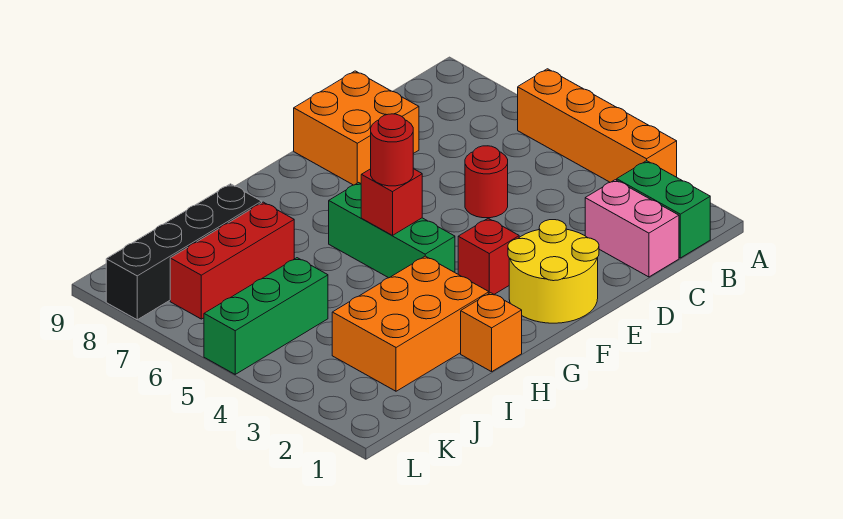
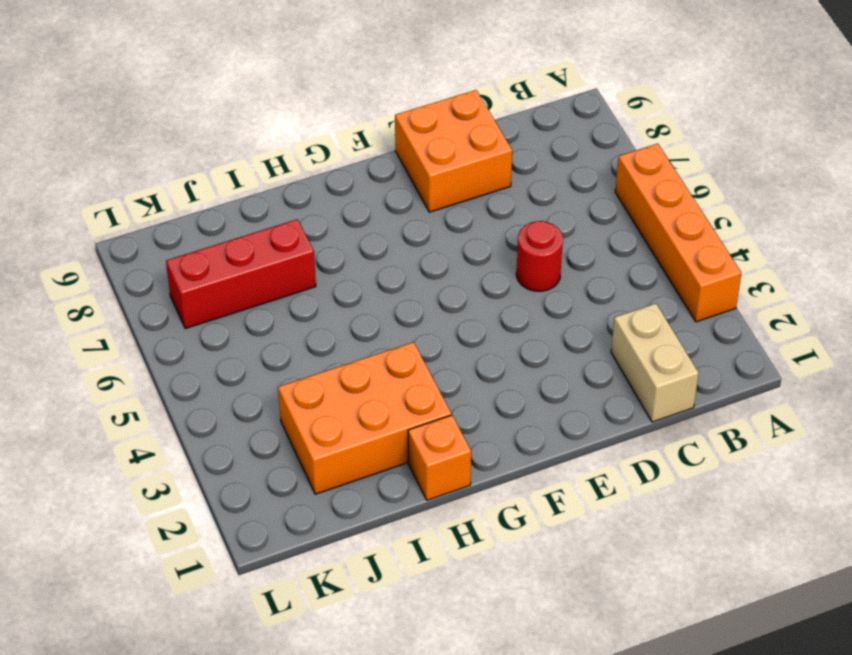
tan brick C1:C2 level 1 -> pink brick C1:C2 level 1
none -> green brick B1:B2 level 1
none -> yellow round brick E1:F2 level 1
none -> red brick F3 level 1

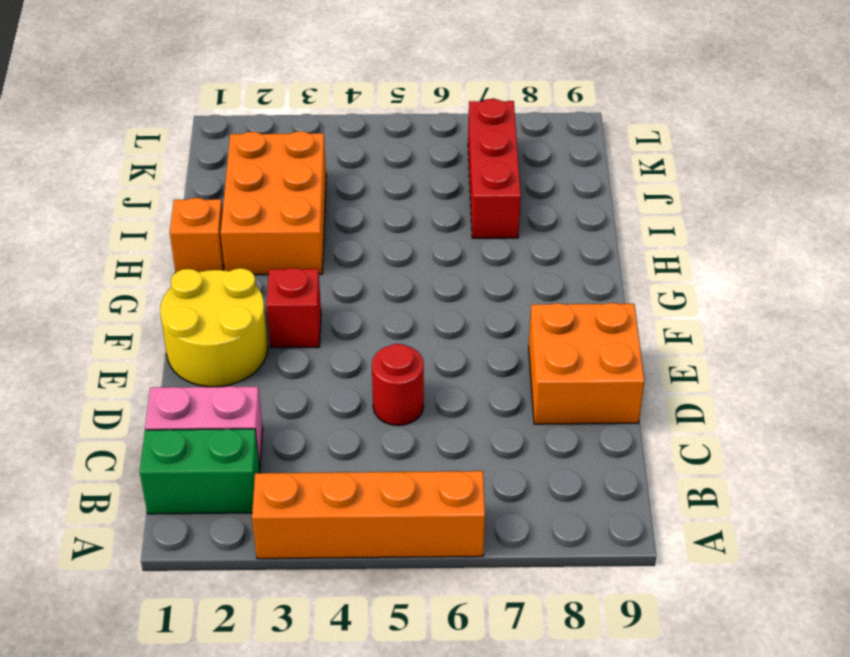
none -> green brick G4:G6 level 1
none -> black brick I8:L8 level 1
none -> green brick J5:L5 level 1

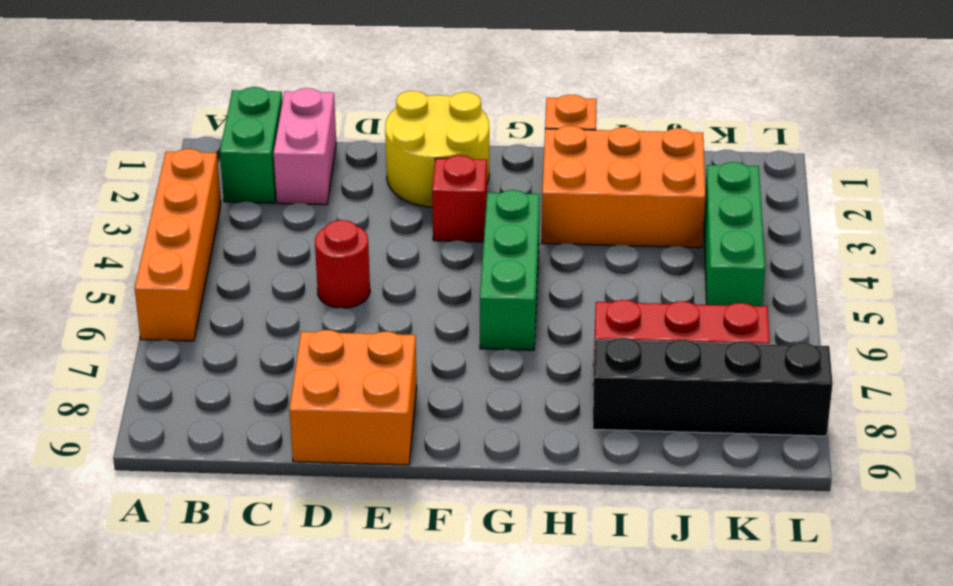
green brick K3:K5 level 1 -> green brick J5:L5 level 1
none -> red brick G5 level 2
none -> red round brick G5 level 3

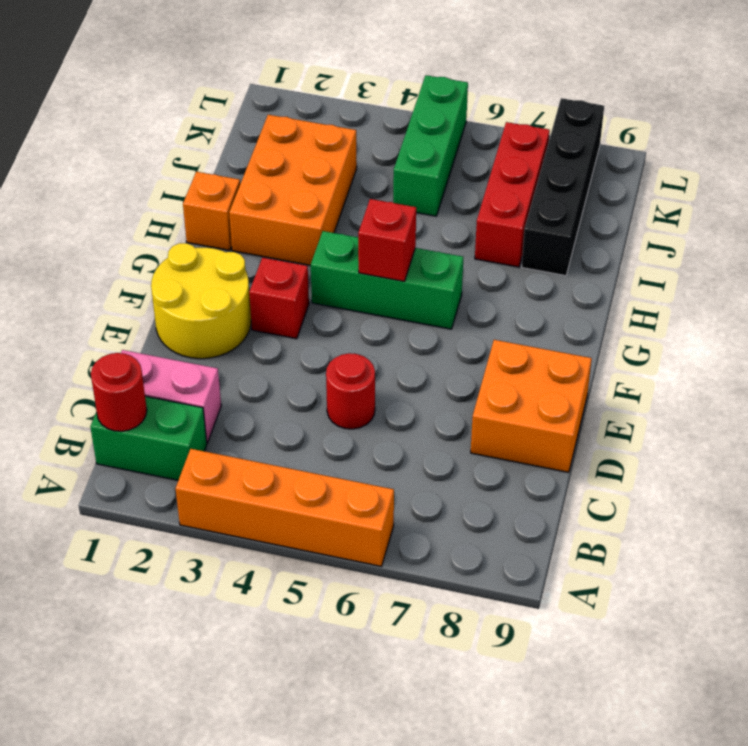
red round brick B1 level 2 -> red round brick G5 level 3

